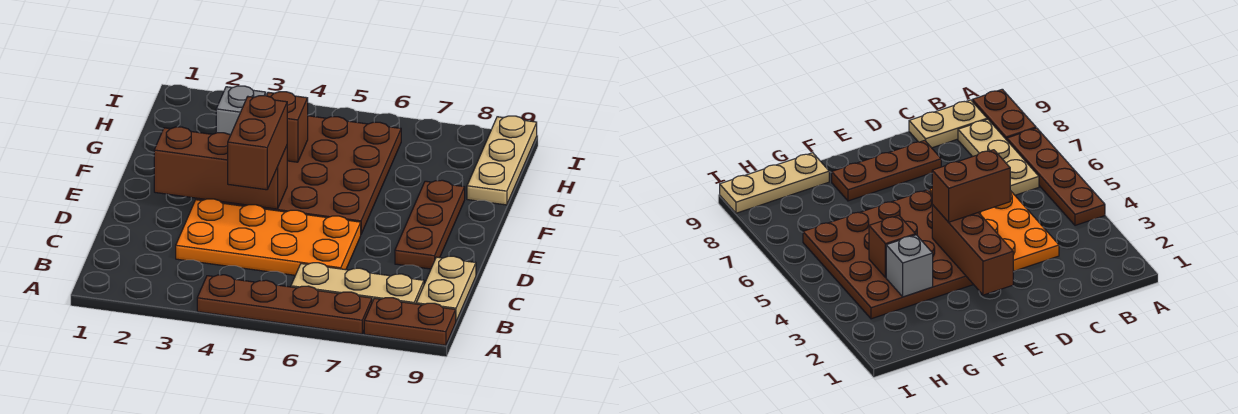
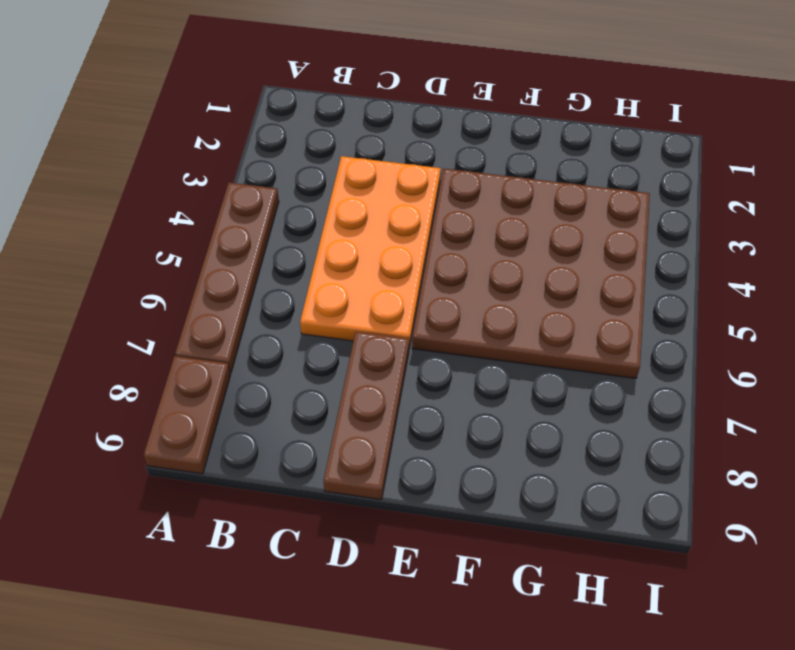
brown plate D7:D9 level 1 -> brown plate D8:F8 level 1
none -> tan plate B6:B8 level 1
none -> tan plate B9:C9 level 1
none -> tan plate G9:I9 level 1

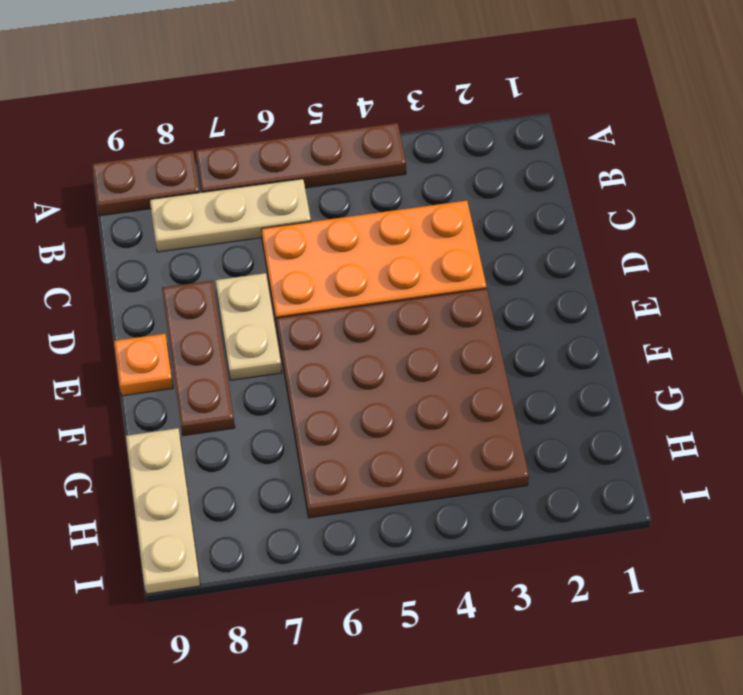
tan plate D7:E7 level 1 -> tan plate B9:C9 level 1
orange plate E9 level 1 -> none
none -> brown brick E2:E4 level 2
none -> grey brick G3 level 2
none -> brown brick G4 level 2

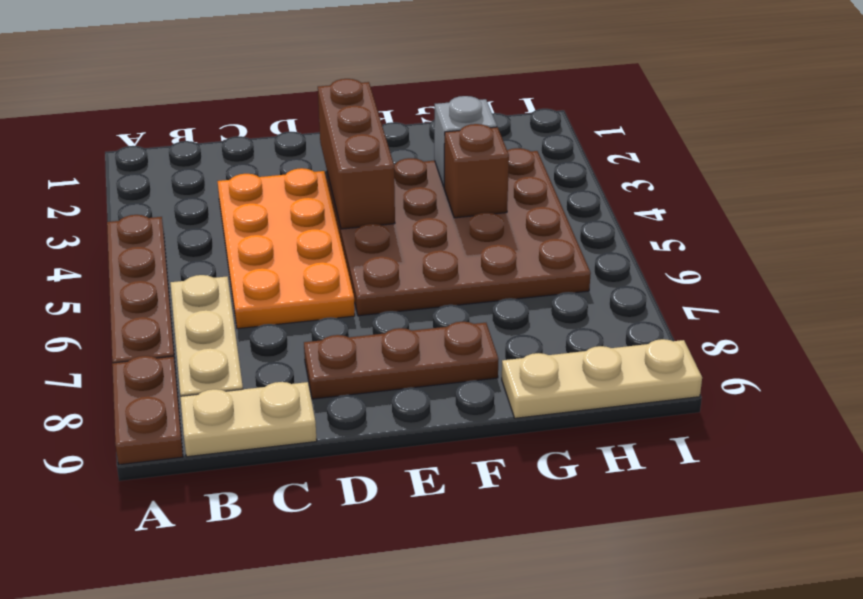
none -> brown brick D4:E4 level 3

